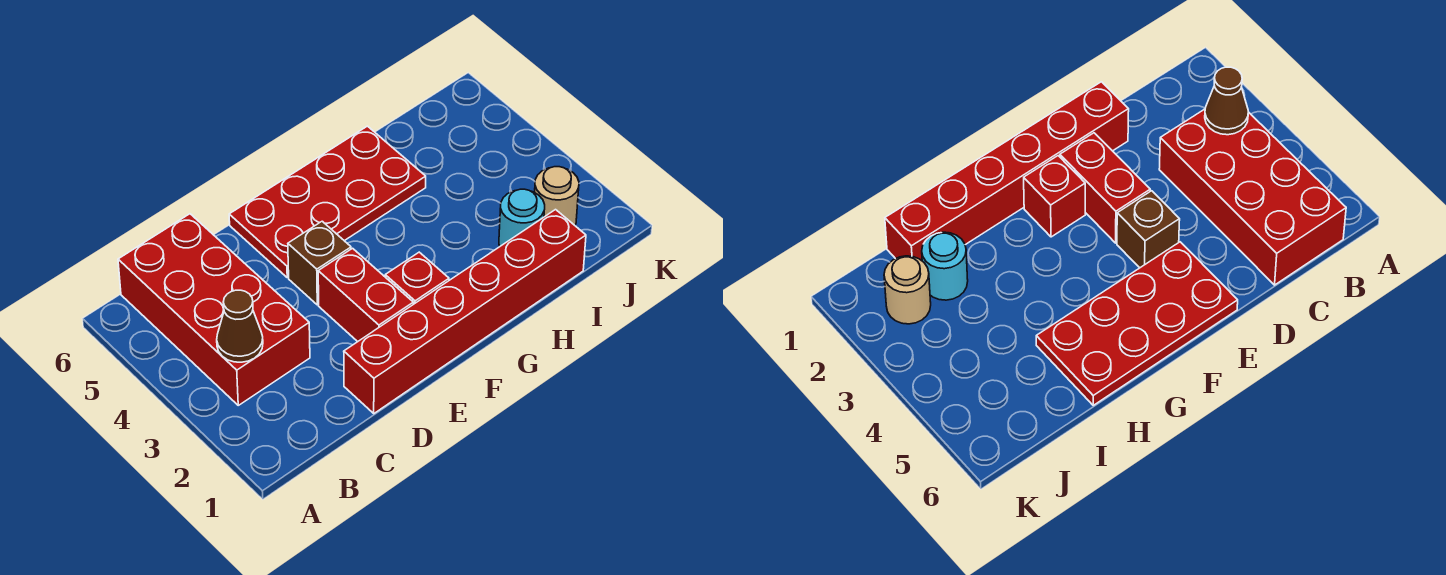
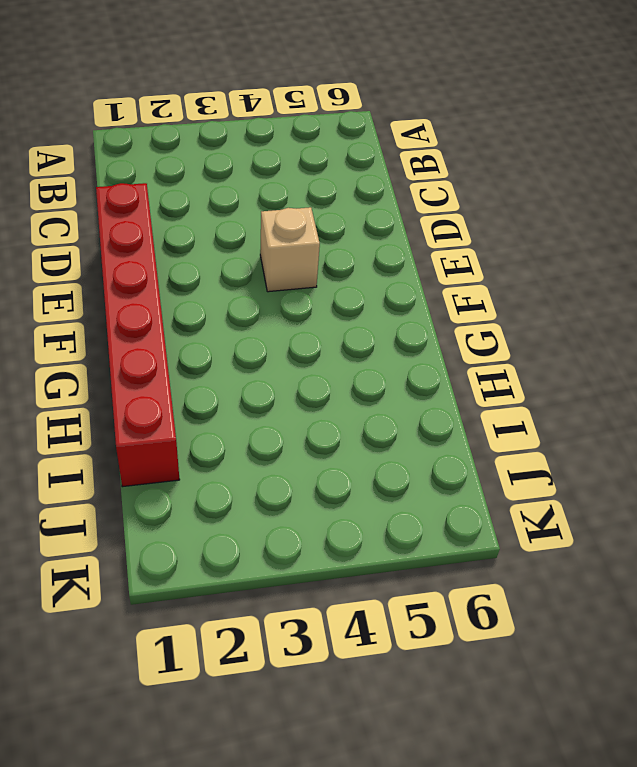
tan brick E4 level 1 -> brown brick E4 level 1
none -> red brick B3:C6 level 1
none -> red brick E2:E3 level 1

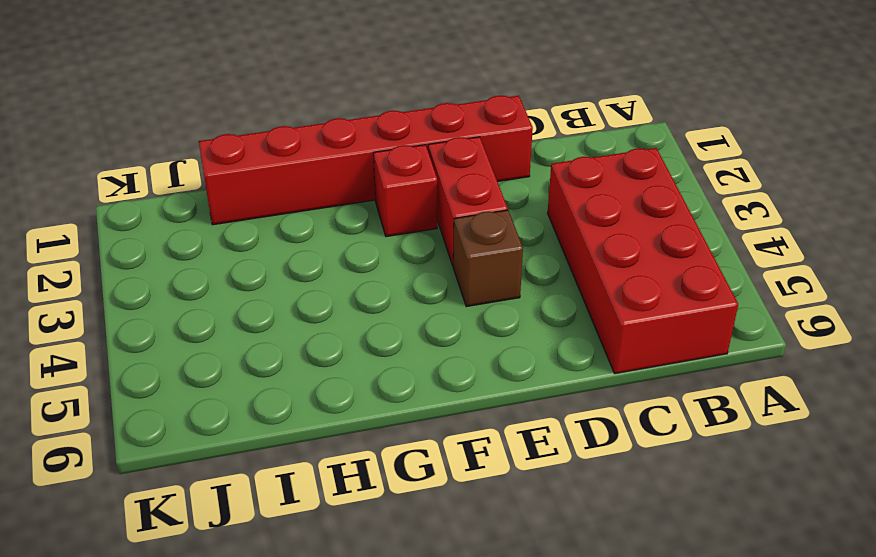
none -> red plate E5:H6 level 1
none -> cyan round brick I2 level 1

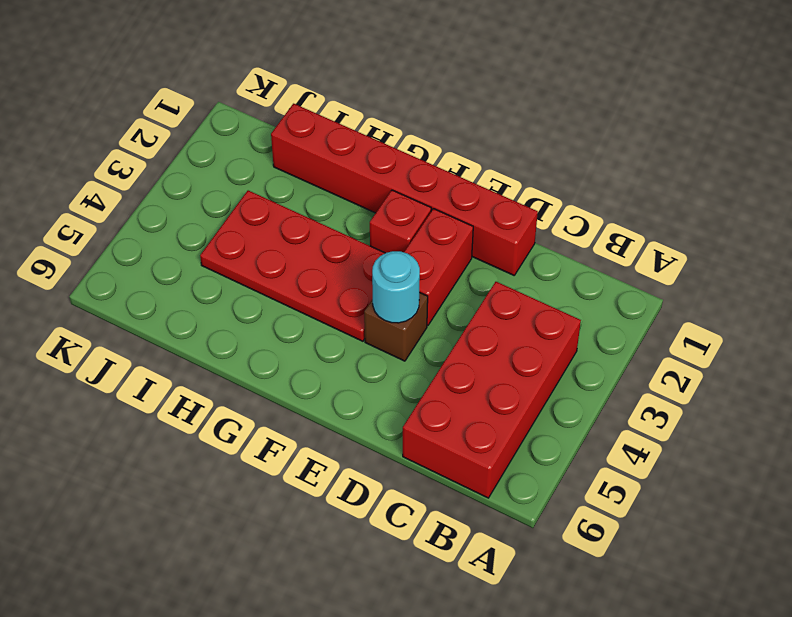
cyan round brick E4 level 2 -> cyan round brick I2 level 1
red plate F3:I4 level 1 -> red plate E5:H6 level 1
none -> tan round brick J2 level 1
none -> brown cone B3 level 2

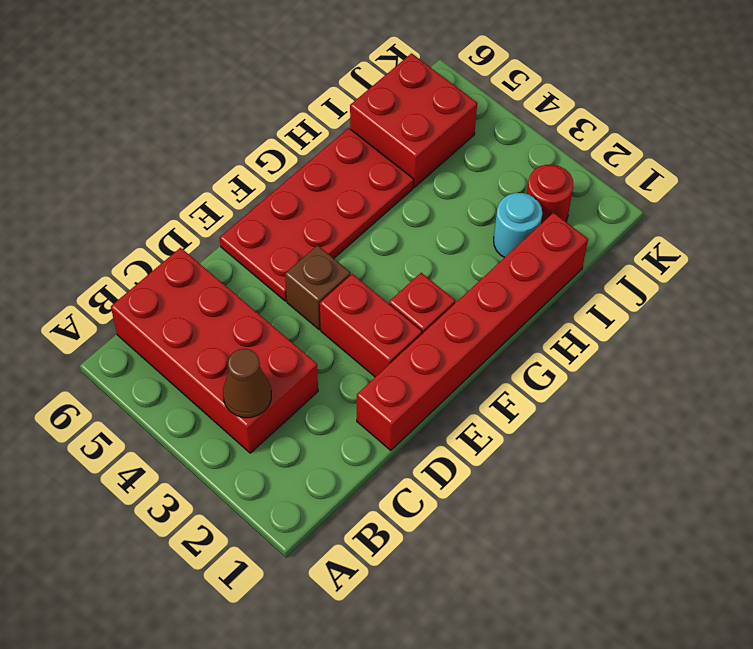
red brick I5:J6 level 1 -> none
red round brick J2 level 1 -> tan round brick J2 level 1

